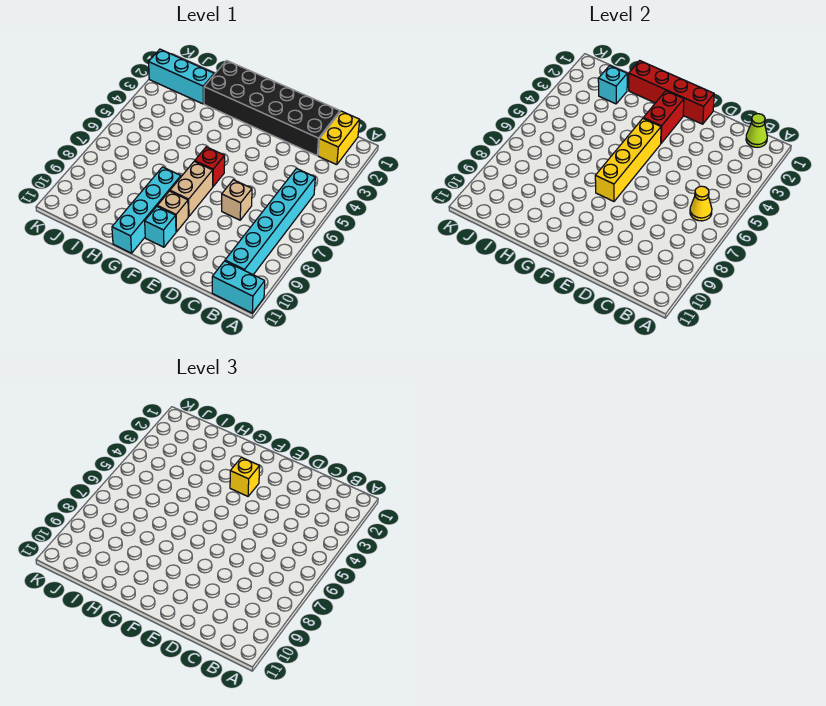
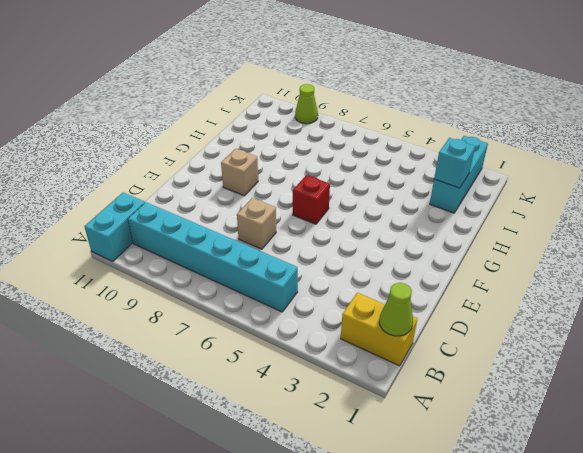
lime cone K9 level 1 -> none
none -> black brick C1:H2 level 1
none -> tan brick F7:F8 level 1
none -> cyan brick F10 level 1

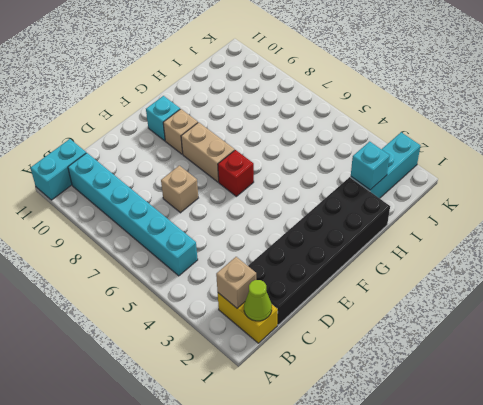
tan brick B2 level 2 -> none
none -> cyan brick G8:G11 level 1
none -> yellow cone B6 level 2
none -> red brick E1:H1 level 2

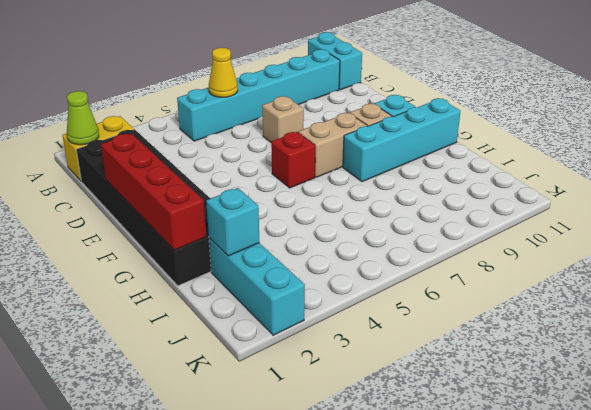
none -> red brick F2:F3 level 2
none -> yellow brick F4:F7 level 2
none -> yellow brick F3 level 3

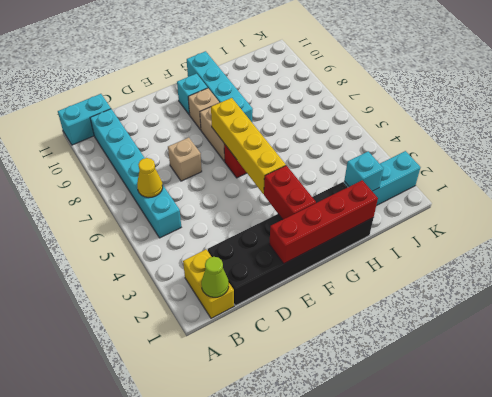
none -> yellow brick F3 level 3

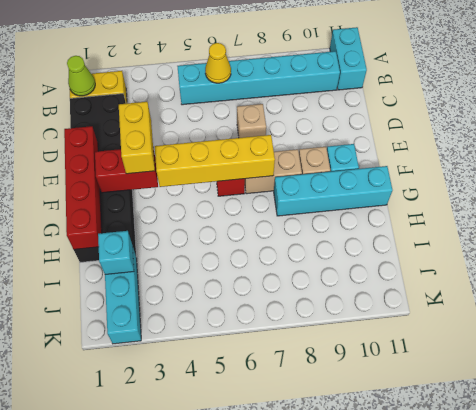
yellow brick E3:F3 level 3 -> yellow brick F3 level 3

